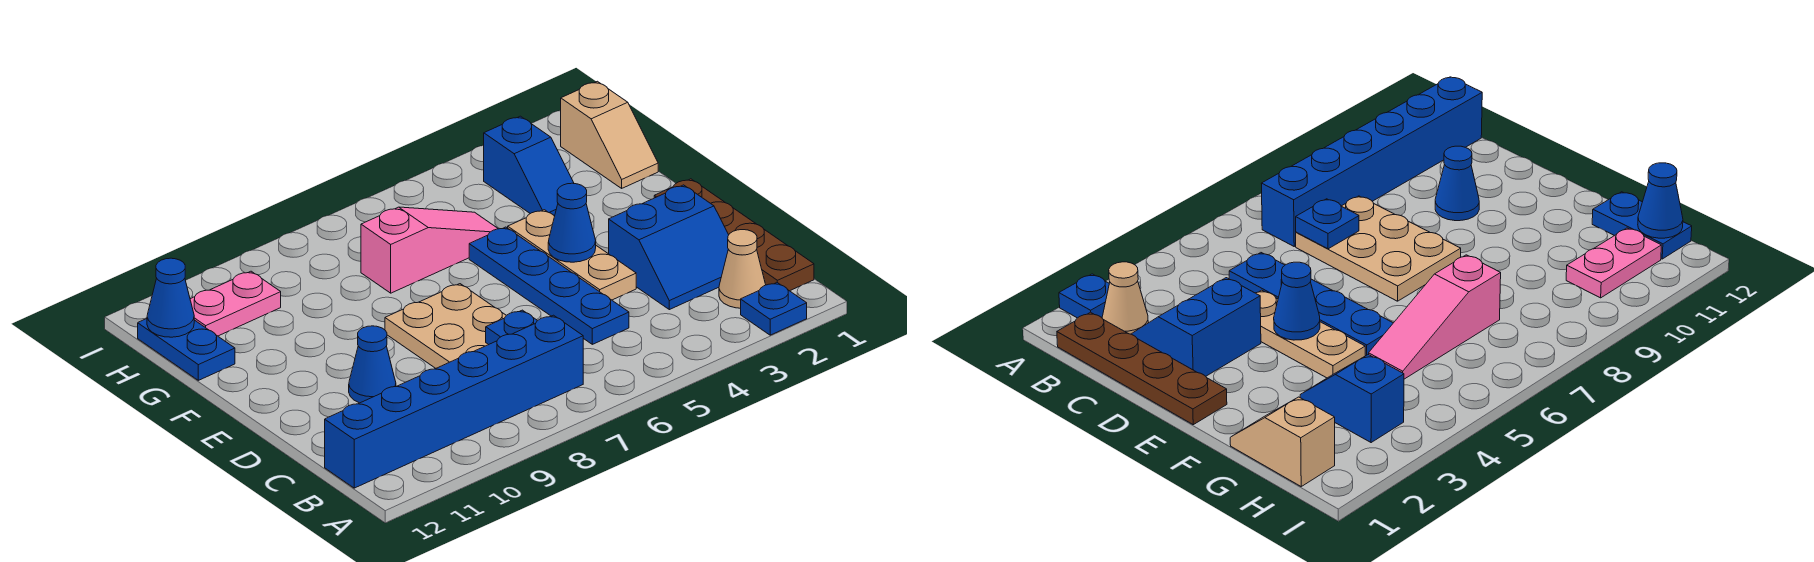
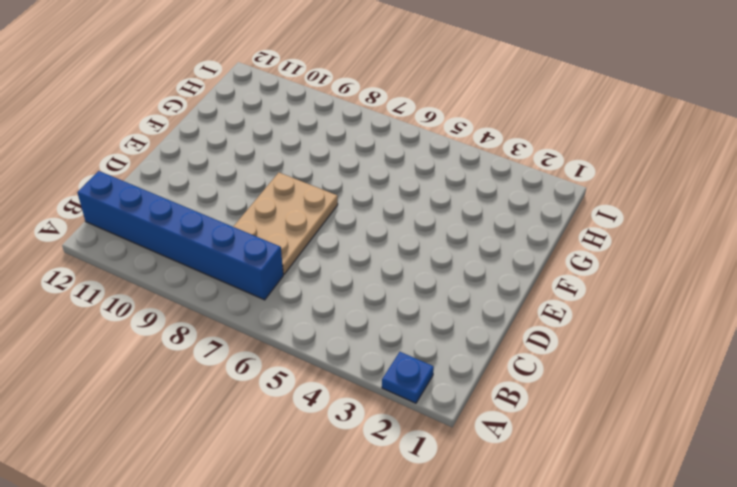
none -> brown plate B1:E1 level 1
none -> tan cone B2 level 1
none -> blue slope C2:D3 level 1 top D

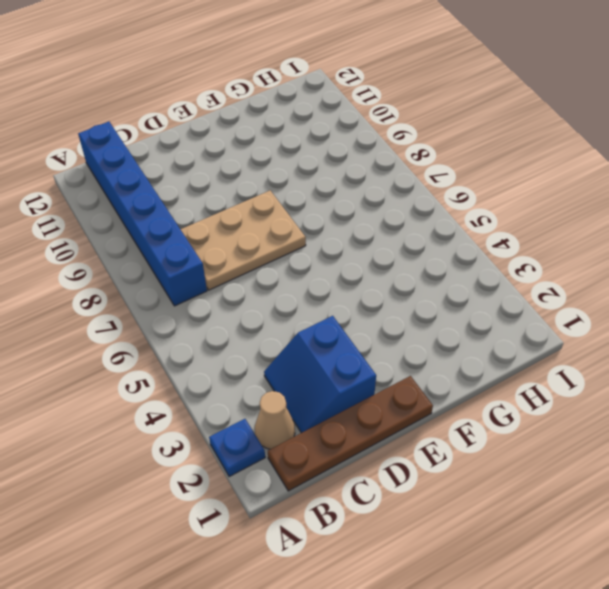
none -> blue plate C5:F5 level 1
none -> tan plate D4:F4 level 1
none -> blue cone D10 level 1

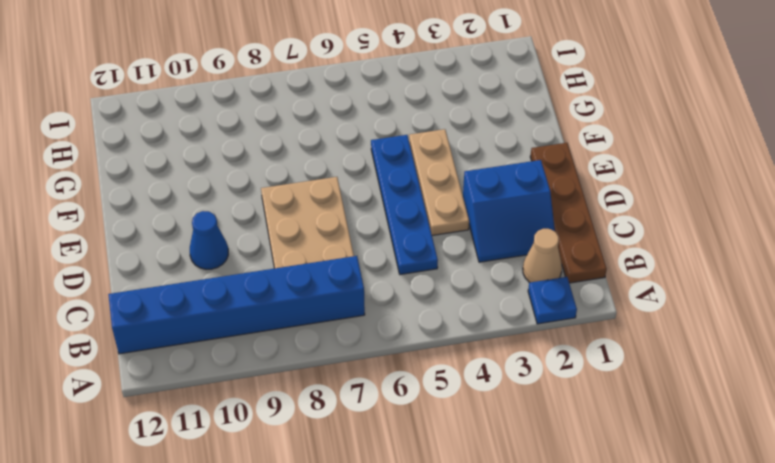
none -> tan slope G1:H1 level 1 top H
none -> blue slope G3:H3 level 1 top H
none -> pink slope G5:G7 level 1 top 7

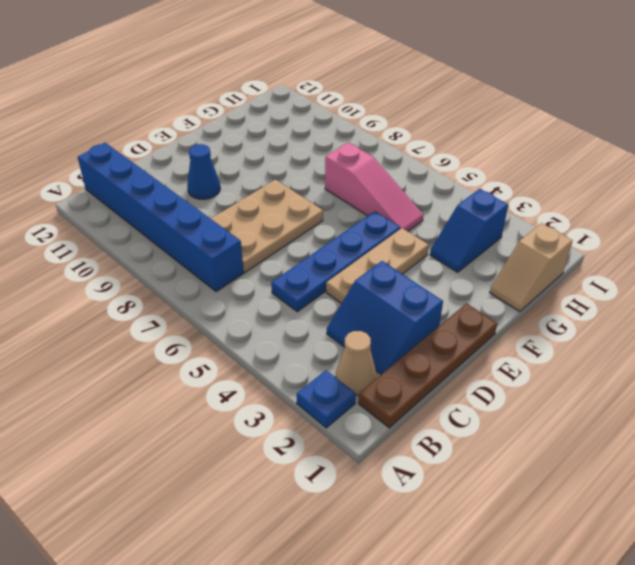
none -> blue plate G12:H12 level 1
none -> pink plate H10:H11 level 1
none -> blue plate C7 level 2

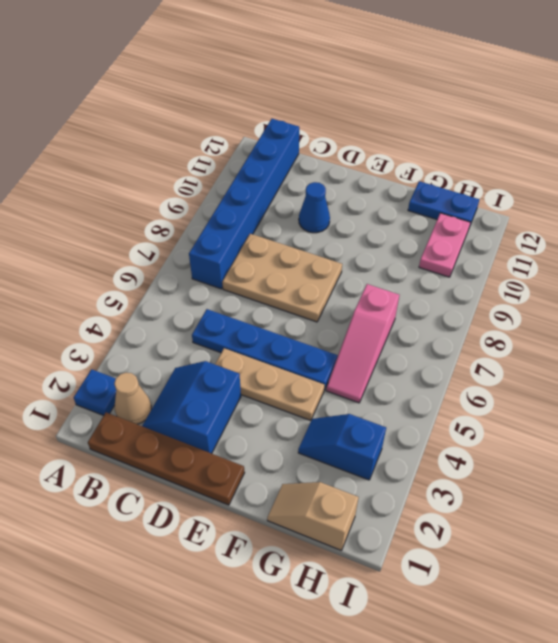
none -> blue plate C7 level 2
none -> blue cone E4 level 2
none -> blue cone H12 level 2

